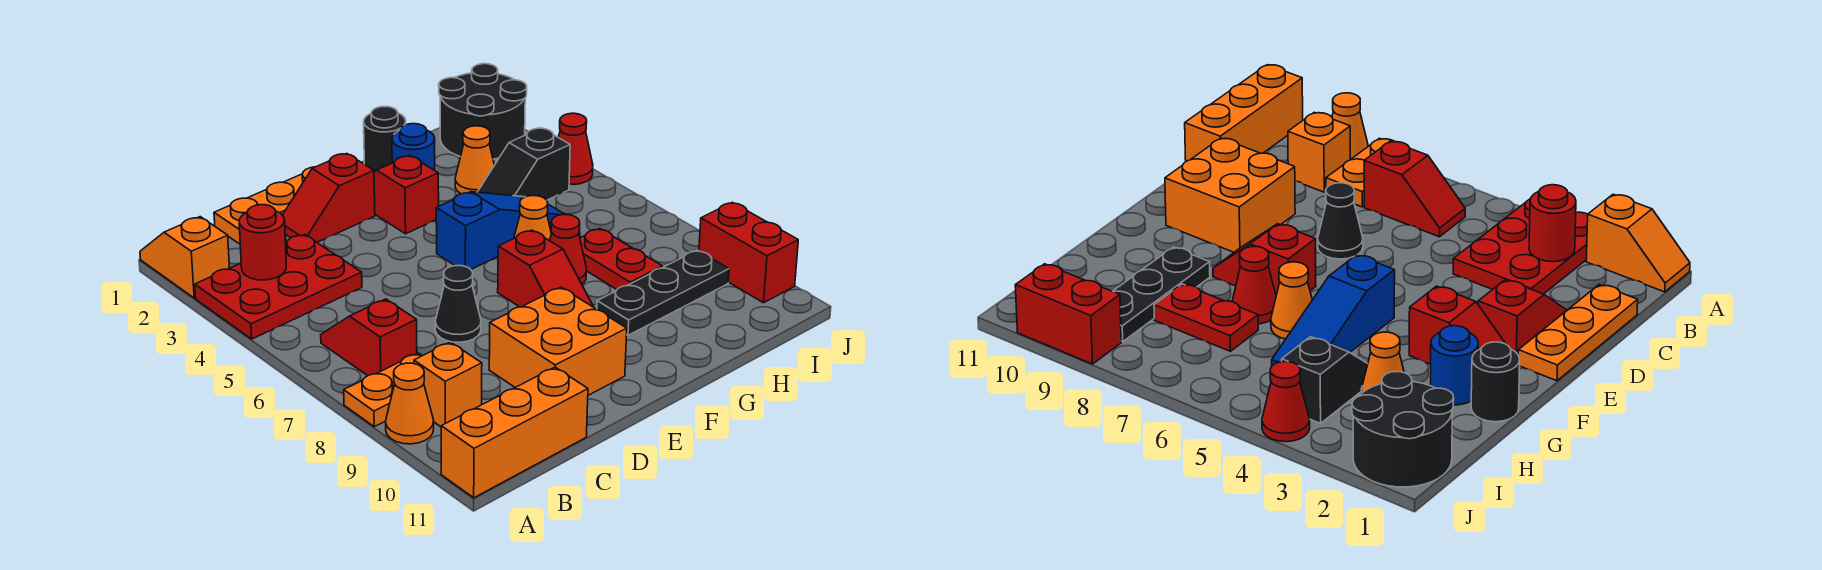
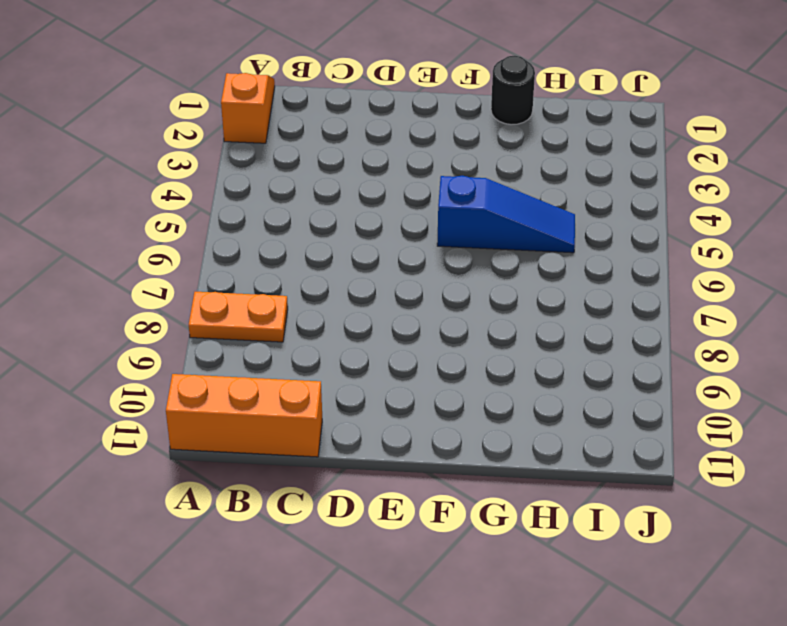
none -> red plate A3:C4 level 1
none -> orange cone A9 level 1
none -> red slope B6:B7 level 1 top 7

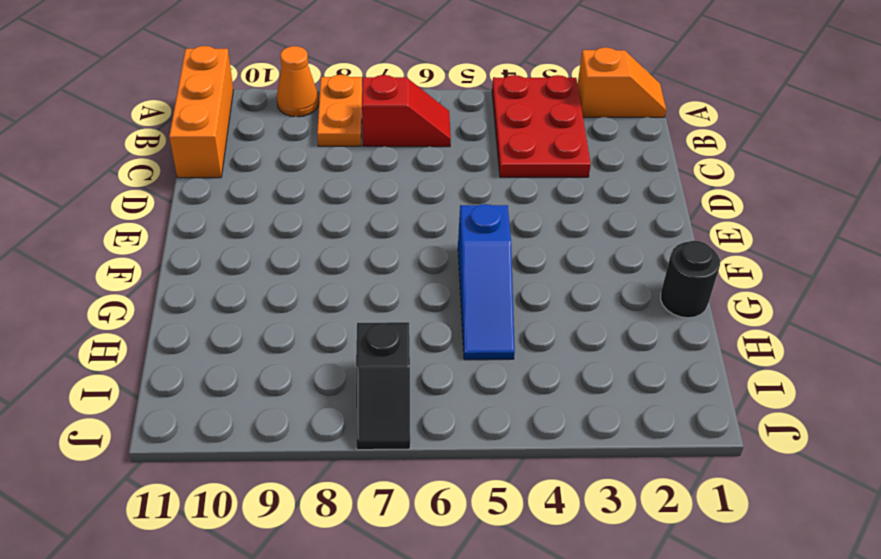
black slope I7:J7 level 1 top I -> black slope H4:I4 level 1 top I
none -> orange brick B9 level 1
none -> orange plate C1:E1 level 1
none -> red slope D2:E2 level 1 top E

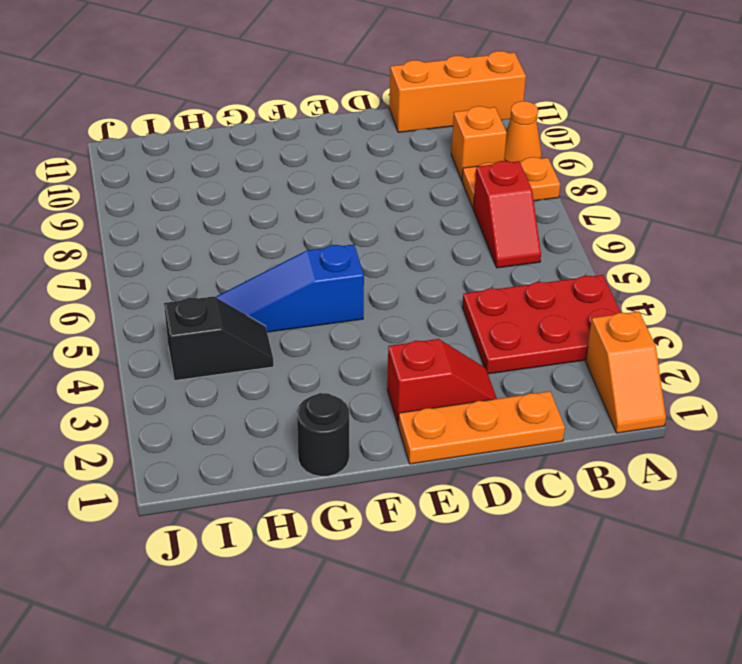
none -> black cone D7 level 1
none -> orange brick D9:E10 level 1
none -> red slope F2:F3 level 1 top 3

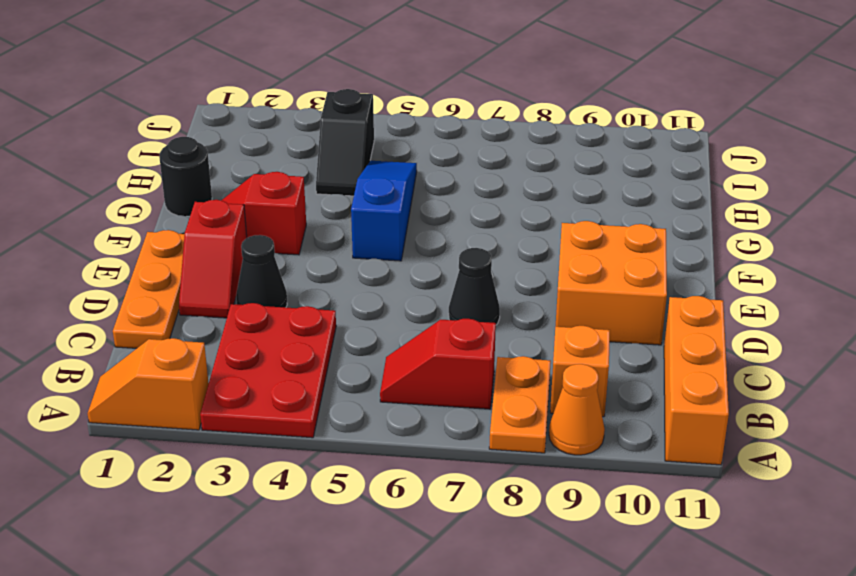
black cone D3 level 1 -> none
none -> red slope F7:F8 level 1 top 7
none -> blue round brick G2 level 1
none -> orange cone G6 level 1

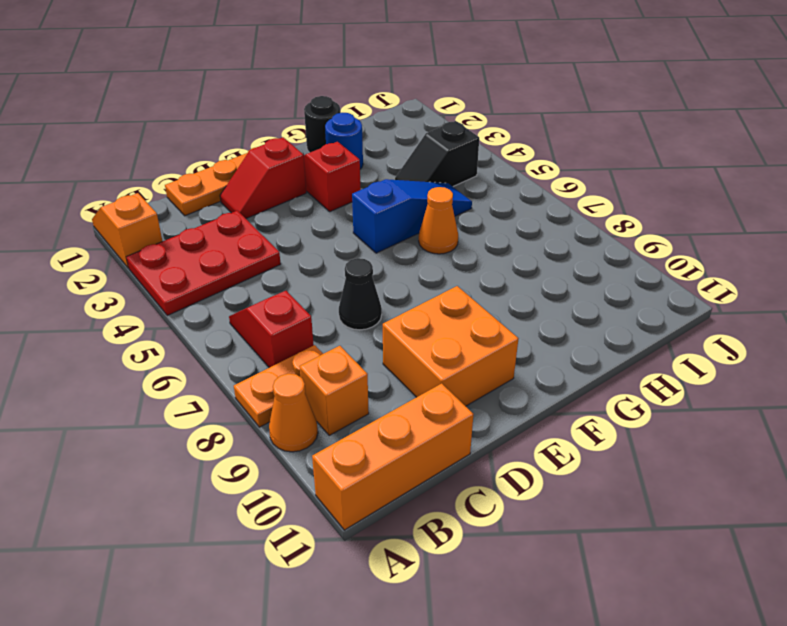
none -> red slope F7:F8 level 1 top 7
none -> red cone G7 level 1
none -> black plate G9:I9 level 1

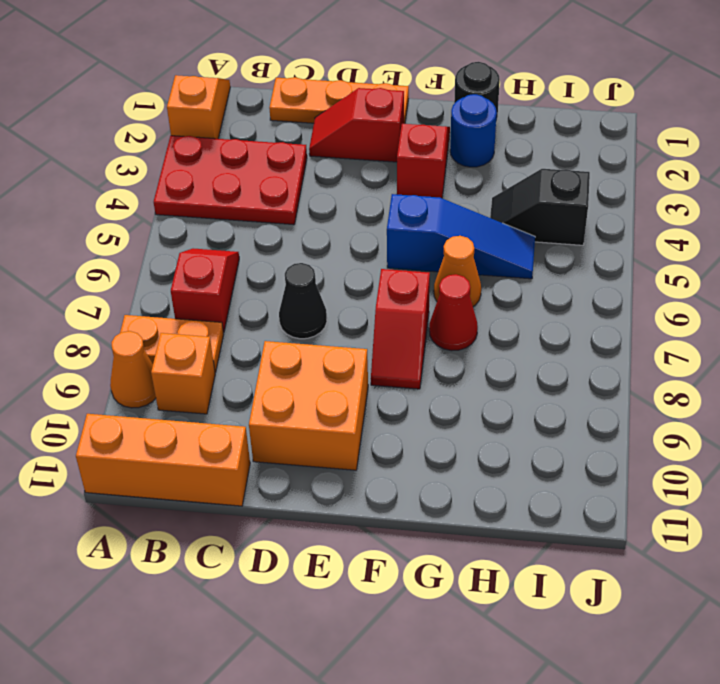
none -> black plate G9:I9 level 1
none -> orange cone H3 level 1
none -> red plate H7:H8 level 1

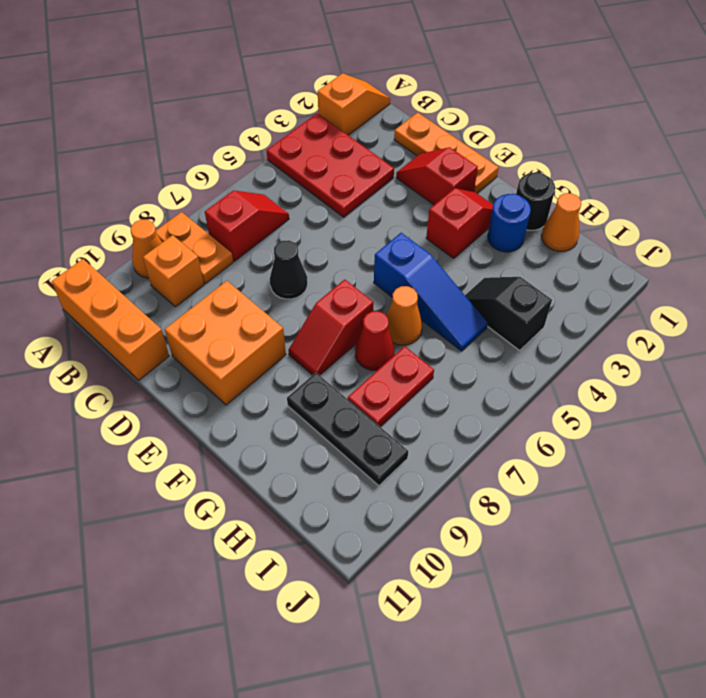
orange cone H1 level 1 -> orange cone H3 level 1
none -> black round brick I1:J2 level 1
none -> red cone J4 level 1
none -> red brick J9:J10 level 1

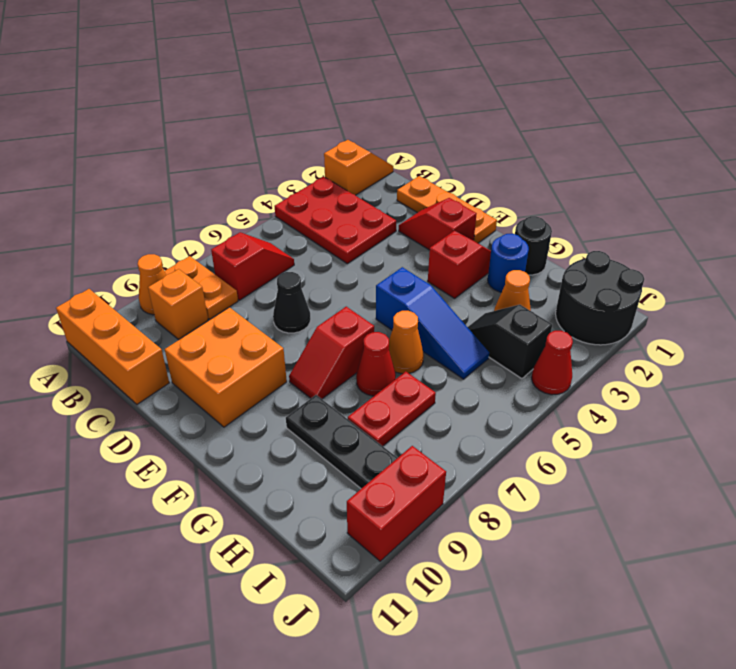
none -> red round brick B3 level 2

